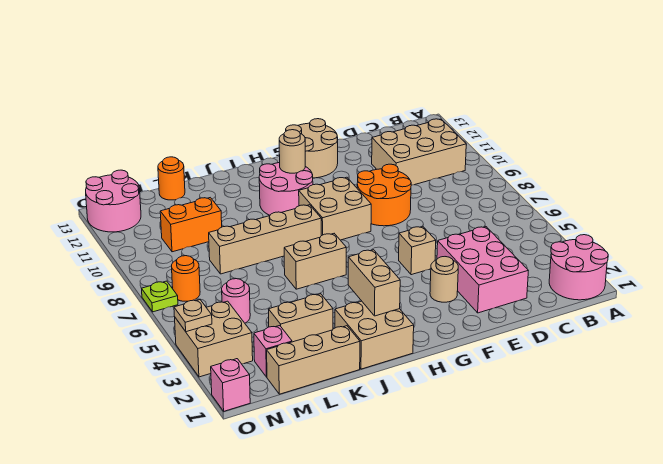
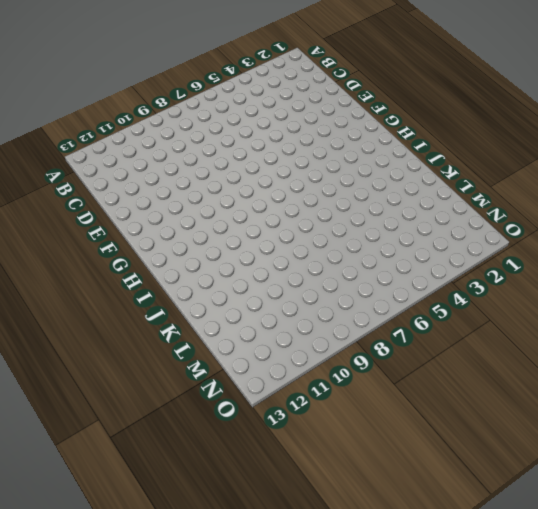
none -> pink round brick A1:B2 level 1
none -> tan brick B10:D11 level 1
none -> pink brick D2:E4 level 1

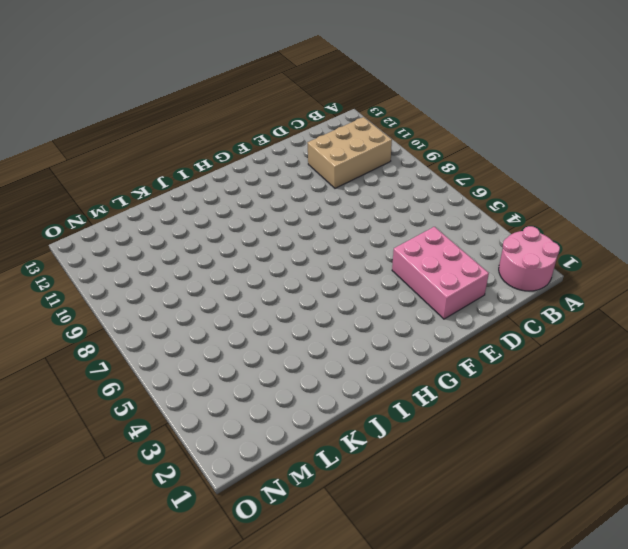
none -> orange round brick E8:F9 level 1
none -> tan round brick F3 level 1
none -> tan brick F5 level 1

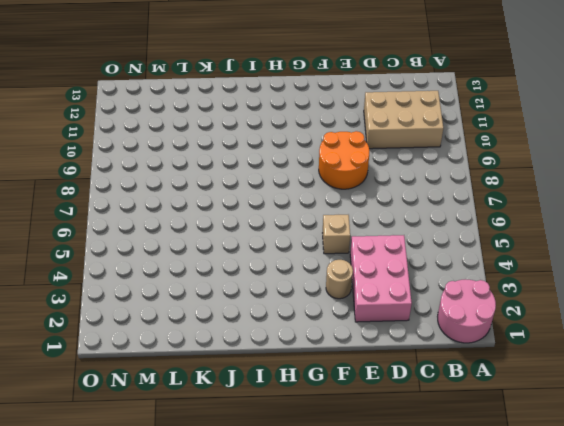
none -> tan round brick F12:G13 level 1
none -> tan brick G8:H9 level 1
none -> pink round brick H10:I11 level 1

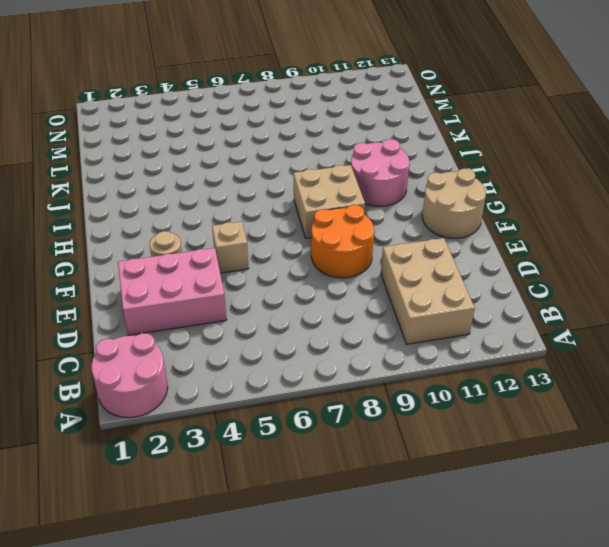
none -> tan brick I1:J2 level 1
none -> tan brick I6:J6 level 1
none -> tan brick I8:L8 level 1

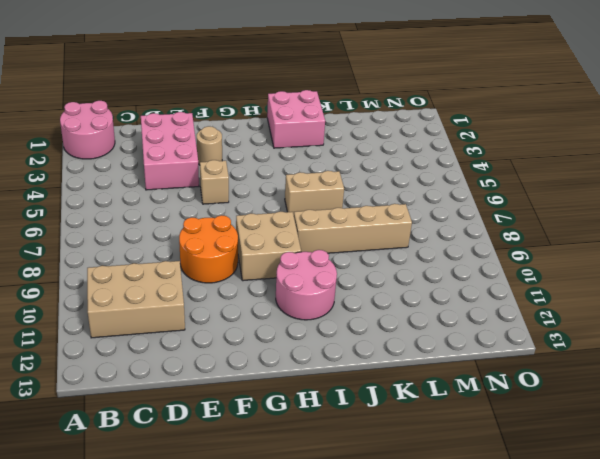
pink brick I1:J2 level 1 -> tan brick I1:J2 level 1
none -> tan round brick F12:G13 level 1
none -> tan brick K1:M1 level 1
none -> tan brick K3:L3 level 1

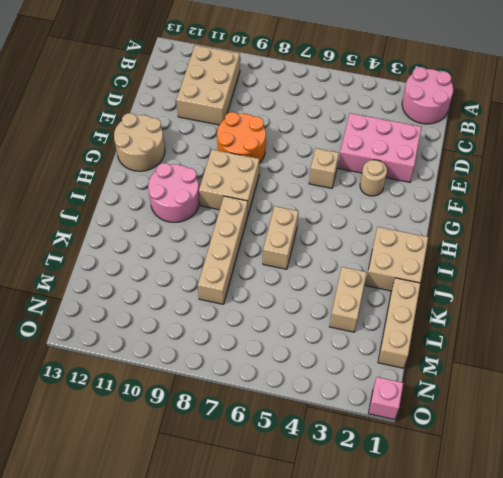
none -> orange brick L10:M10 level 1
none -> orange round brick L13 level 1
none -> pink brick M2 level 1

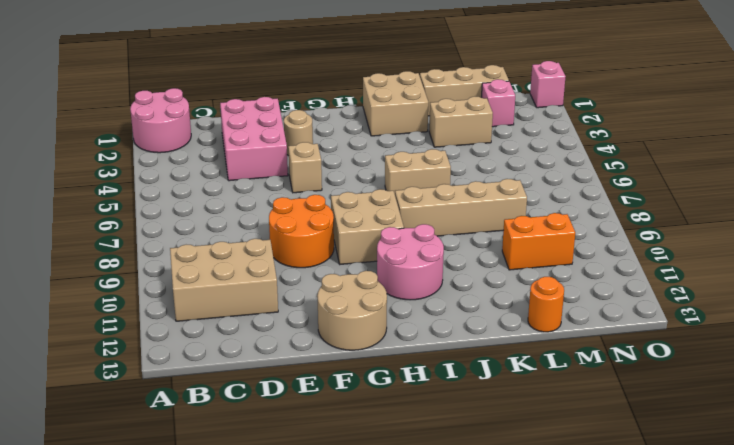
none -> pink round brick M5 level 1
none -> tan brick N3:O4 level 1
none -> orange round brick N7 level 1

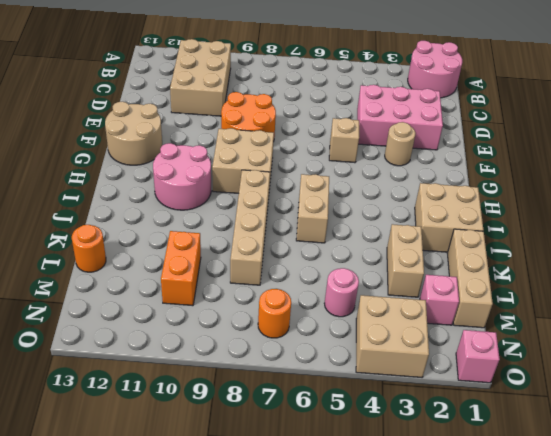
none -> pink round brick N12:O13 level 1
none -> lime plate O7 level 1
none -> tan round brick H11 level 2

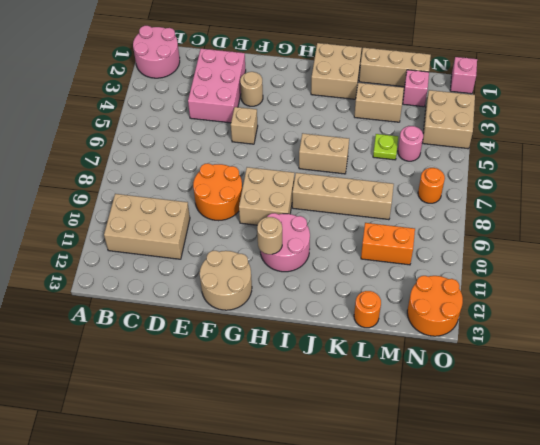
lime plate L5 level 1 -> lime plate O7 level 1
orange round brick N12:O13 level 1 -> pink round brick N12:O13 level 1
none -> tan brick I2:I3 level 2
none -> tan plate O4 level 2

